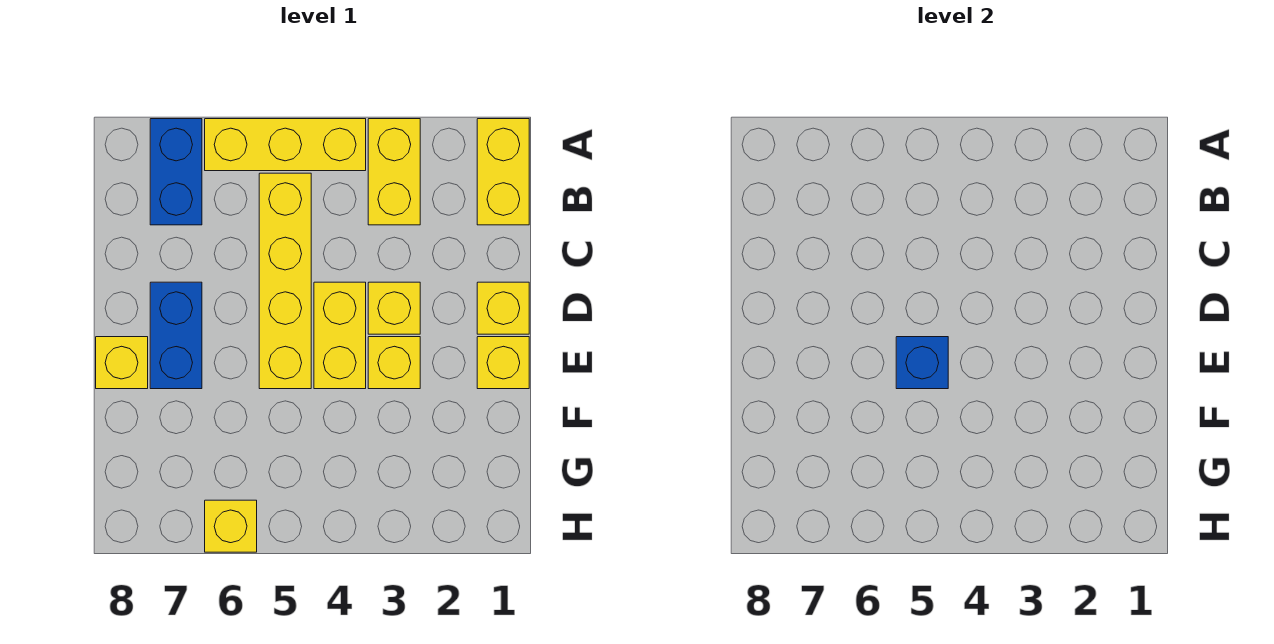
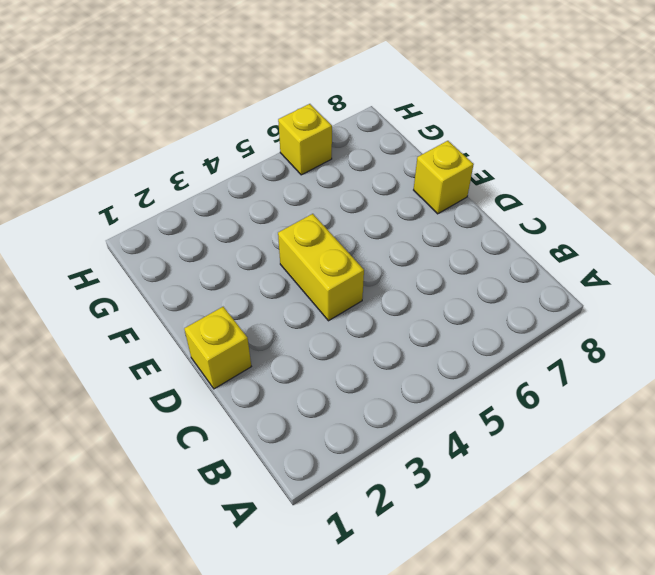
none -> yellow brick A1:B1 level 1
none -> yellow brick A3:B3 level 1
none -> yellow brick A4:A6 level 1

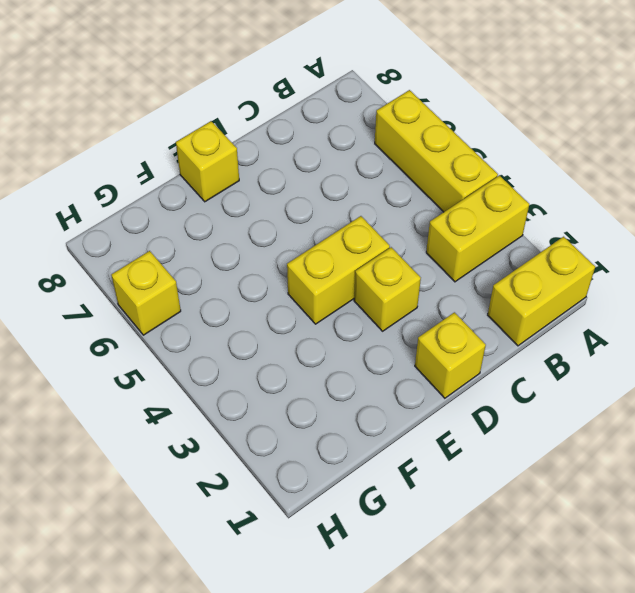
none -> blue brick A7:B7 level 1
none -> yellow brick B5:E5 level 1
none -> blue brick D7:E7 level 1

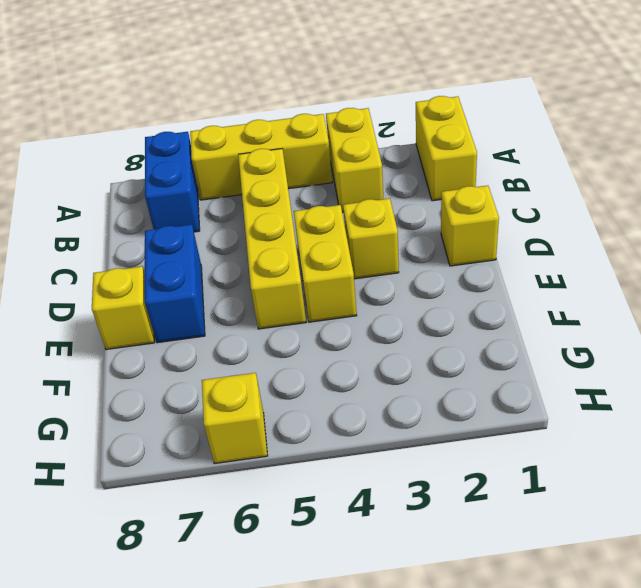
none -> yellow brick E1 level 1
none -> yellow brick E3 level 1
none -> blue brick E5 level 2

